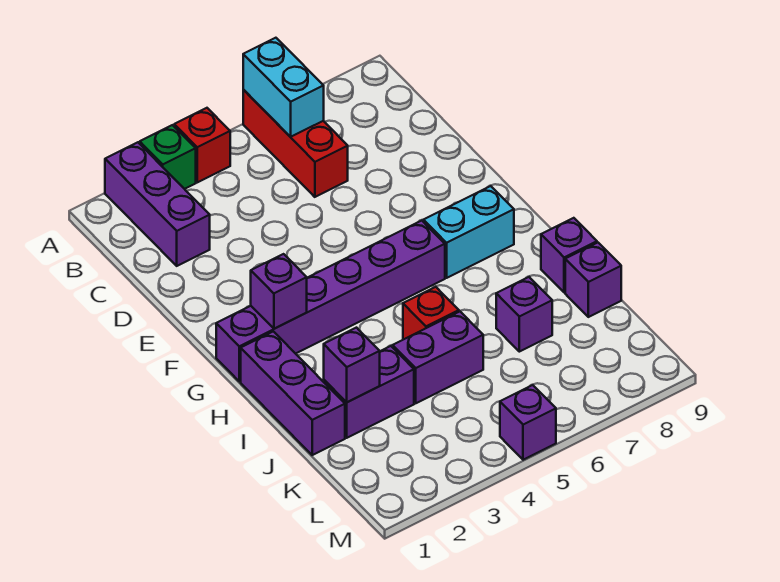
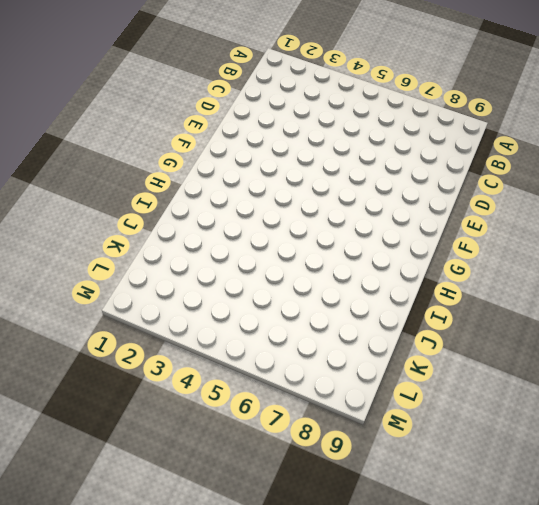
none -> purple brick A2:C2 level 1
none -> green brick A3 level 1
none -> red brick A4 level 1

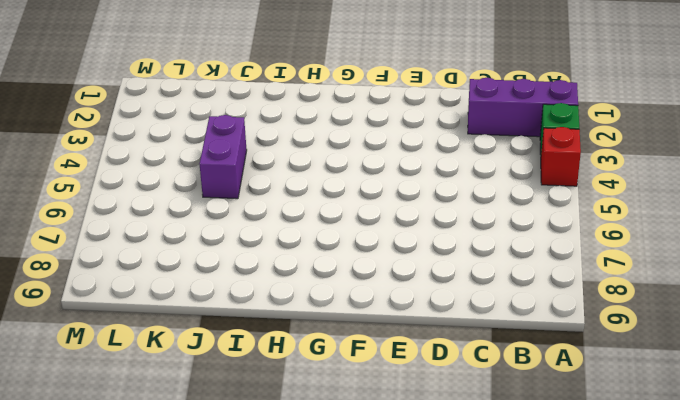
none -> red brick A6:C6 level 1
none -> purple brick G1:G6 level 1
none -> cyan brick G7:G8 level 1

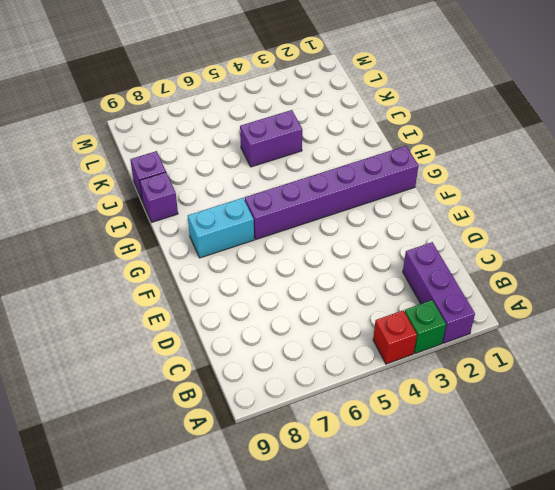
none -> red brick A6:C6 level 1
none -> purple brick H1:J1 level 1
none -> red brick I5 level 1

